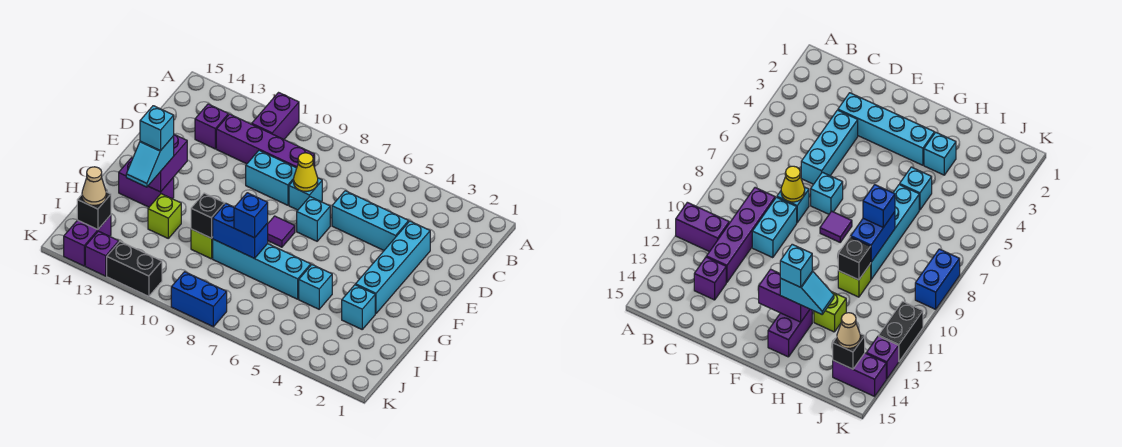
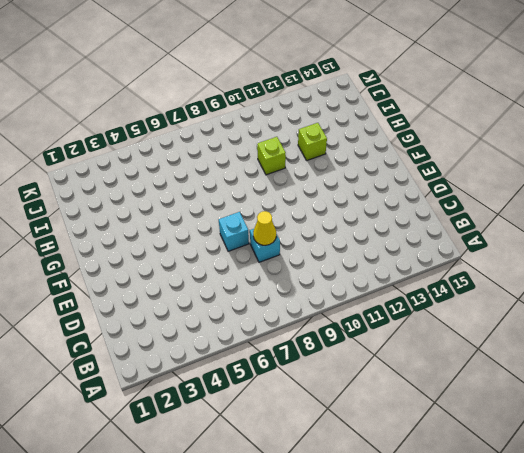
none -> purple brick A11:B11 level 1
none -> purple brick C9:C12 level 1
none -> purple brick C13 level 1

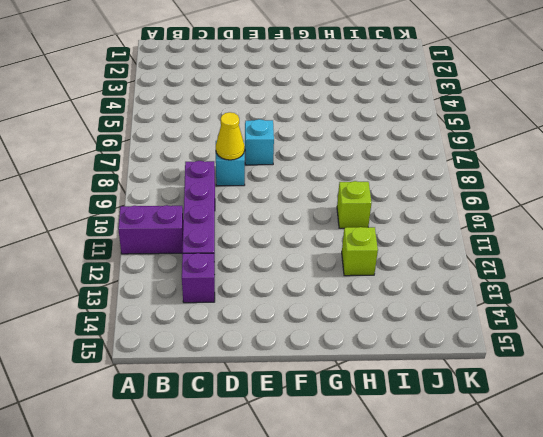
none -> cyan brick D3:G3 level 1
none -> cyan brick D4:D6 level 1
none -> cyan brick D9:D10 level 1

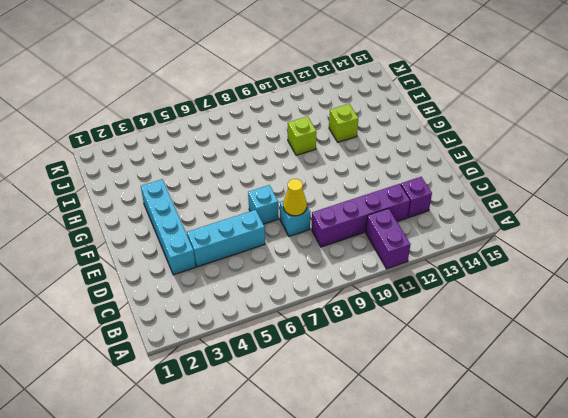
none -> cyan brick D9:D10 level 1
none -> purple tile F8 level 1
none -> purple brick G13:G14 level 1

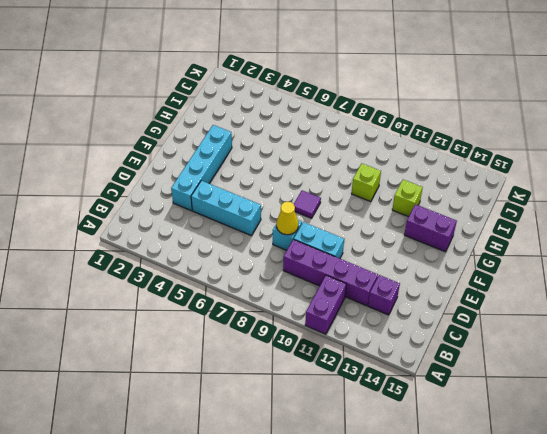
none -> cyan brick E7 level 1
none -> cyan brick H3 level 1
none -> cyan brick H5 level 1

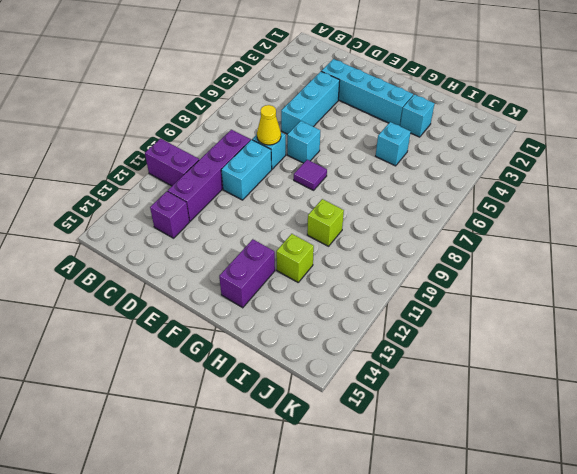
none -> cyan brick H6:H9 level 1
none -> purple brick J14:K14 level 1
none -> blue brick K8:K9 level 1

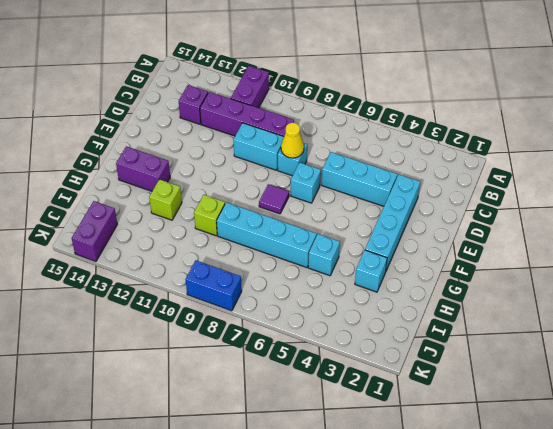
none -> black brick K11:K12 level 1
none -> purple brick K13 level 1
none -> purple brick F13:G13 level 2

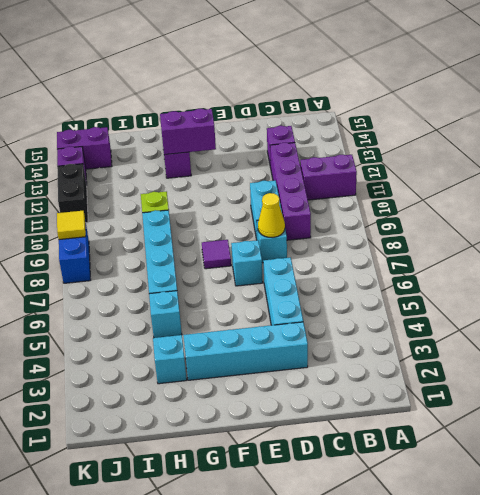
yellow tile K9 level 2 -> none
none -> lime brick H12 level 1
none -> blue brick H8:H9 level 2
none -> black brick H10 level 2

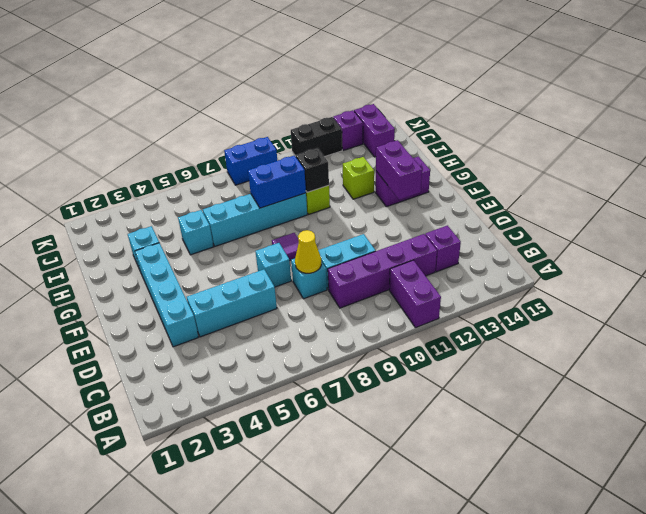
none -> black brick J14 level 2
none -> cyan slope G13:H13 level 3 top G
none -> blue brick H8 level 3

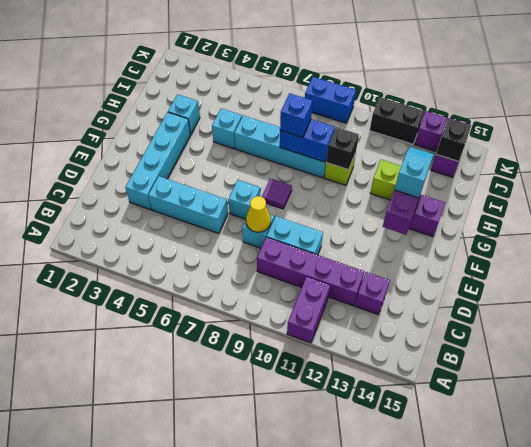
none -> tan cone J14 level 3
none -> cyan brick G13 level 4

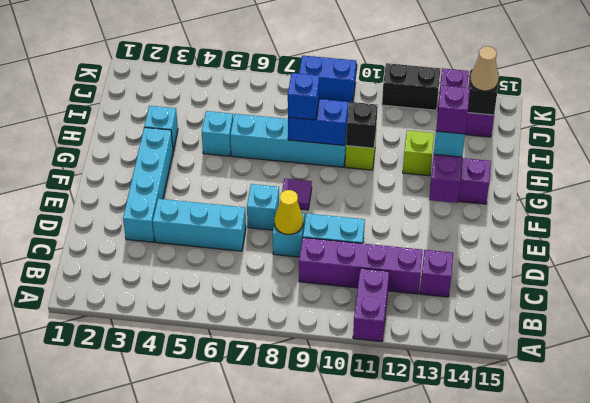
purple brick G13 level 4 -> cyan brick G13 level 4

